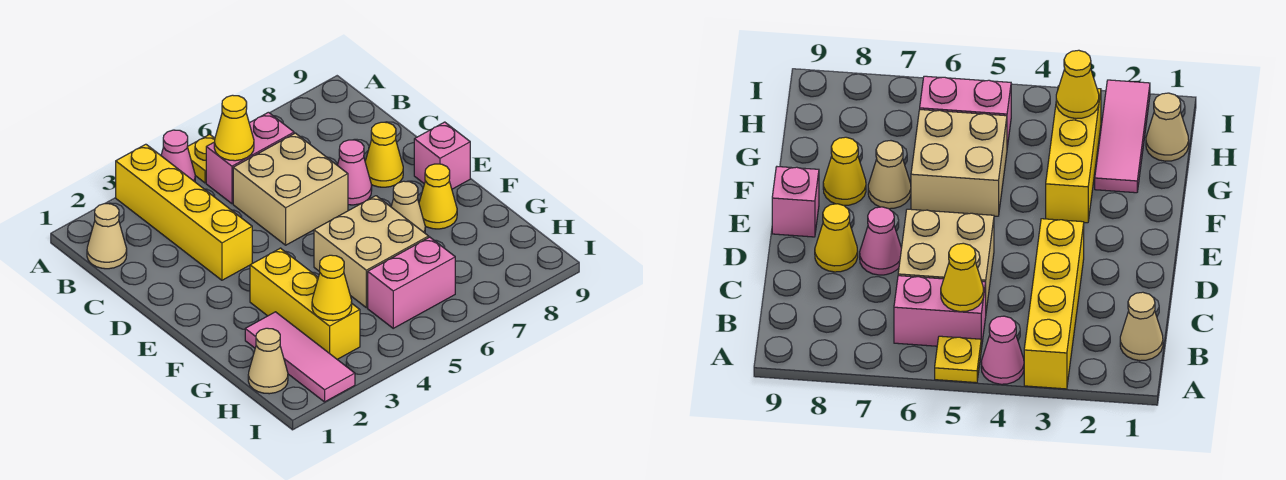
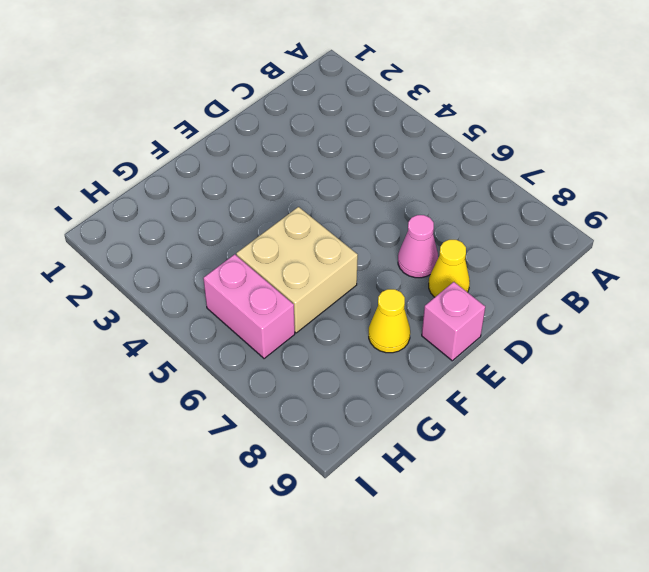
none -> yellow brick A3:D3 level 1
none -> pink cone A4 level 1
none -> yellow plate A5 level 1

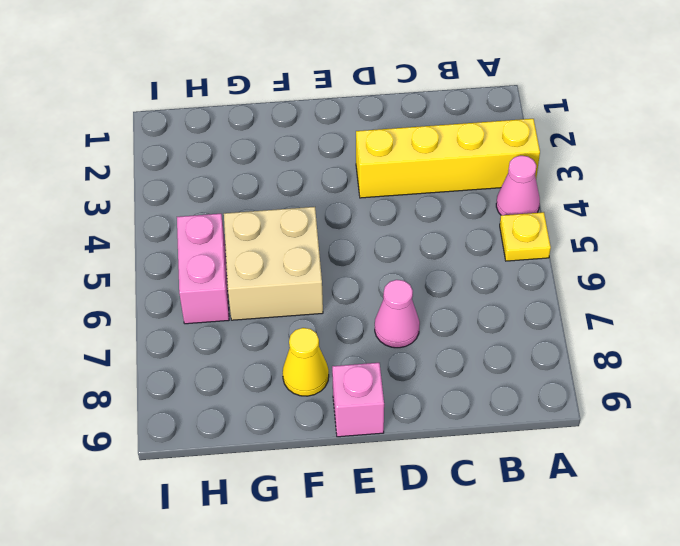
none -> tan cone B1 level 1
none -> pink brick B5:B6 level 1
none -> tan brick C5:D6 level 1

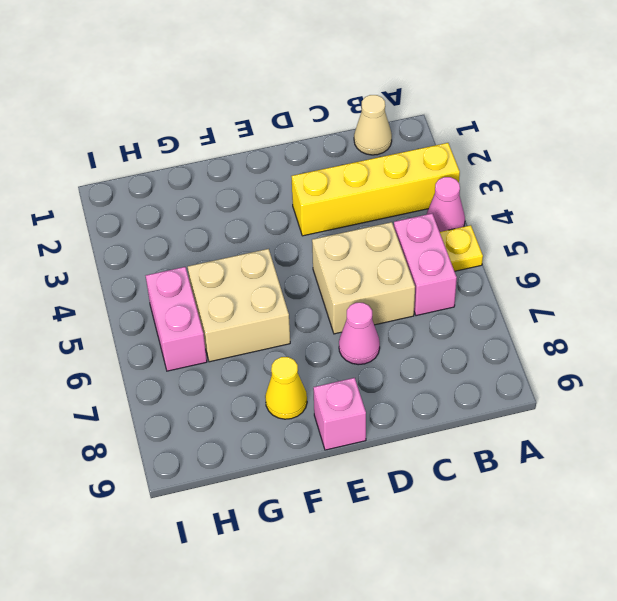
none -> yellow cone D8 level 1
none -> yellow brick F3:H3 level 1
none -> tan cone F7 level 1

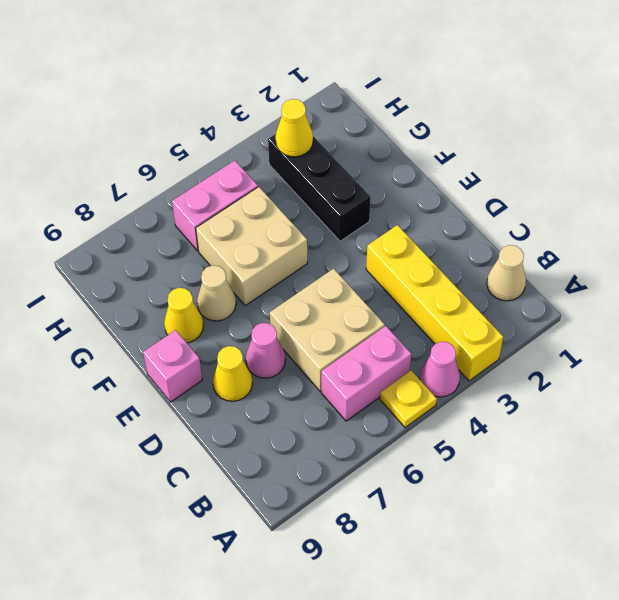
black brick F3:H3 level 1 -> yellow brick F3:H3 level 1
none -> pink tile G2:I2 level 1
none -> tan cone H1 level 1
none -> yellow cone B5 level 2

